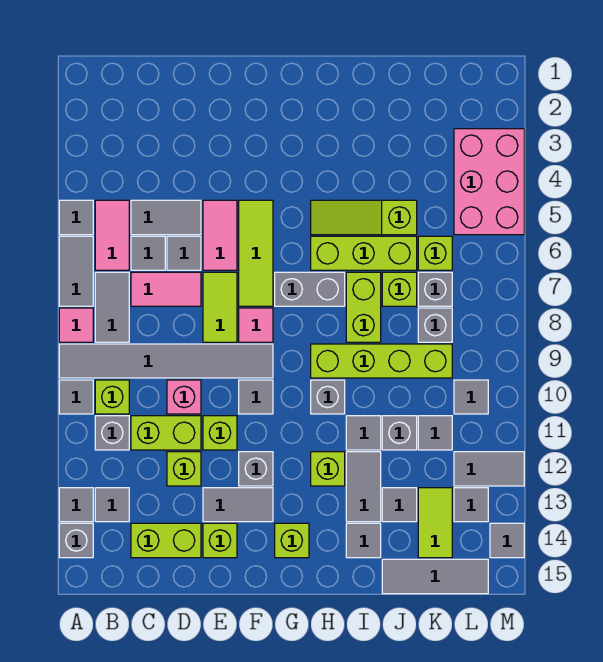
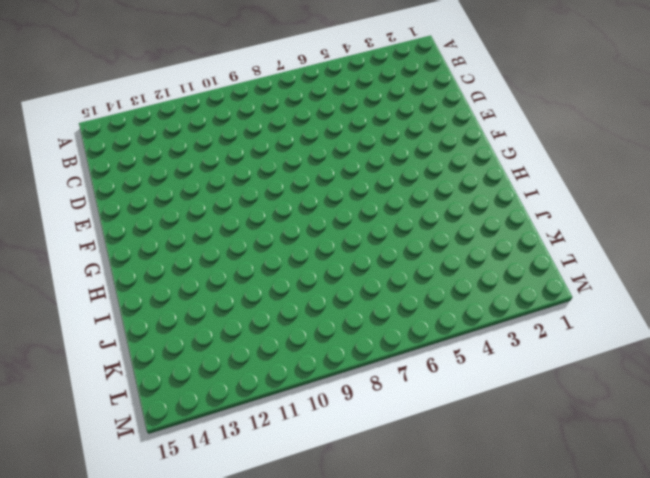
none -> grey tile A5 level 1
none -> grey tile A6:A7 level 1
none -> pink tile A8 level 1
none -> grey tile A9:F9 level 1

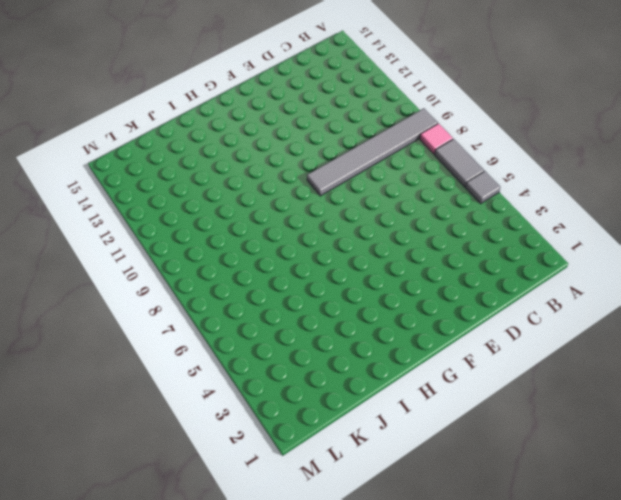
none -> grey tile A10 level 1
none -> grey tile A13 level 1
none -> grey brick A14 level 1
none -> pink tile B5:B6 level 1

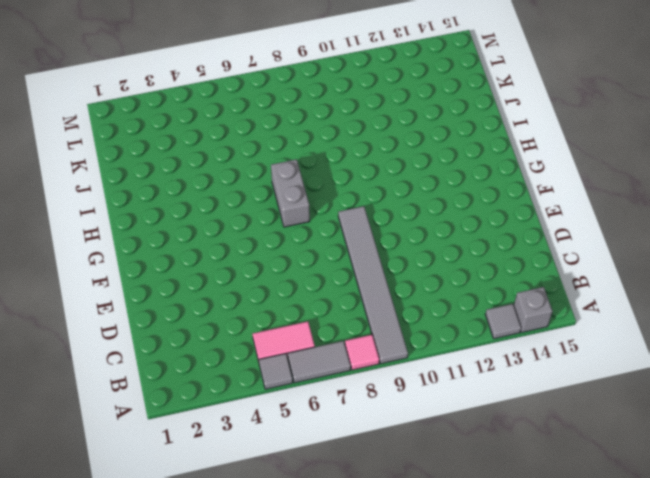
none -> grey tile A10 level 1
none -> grey tile B7:B8 level 1
none -> lime brick B10 level 1
none -> grey brick B11 level 1

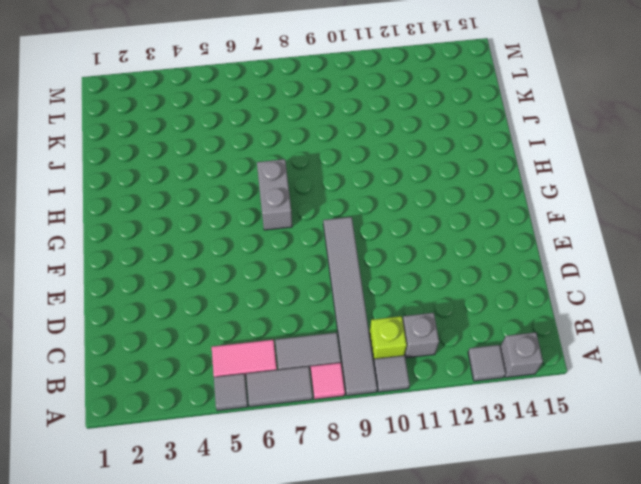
none -> grey tile B13 level 1
none -> grey tile C5:D5 level 1
none -> grey tile C6 level 1
none -> pink tile C7:D7 level 1

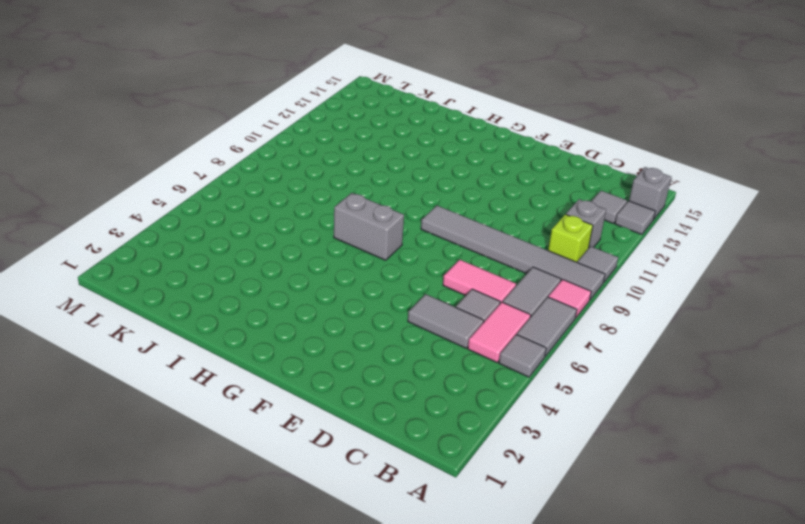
none -> lime brick C11:D11 level 1
none -> lime brick C14:D14 level 1
none -> grey tile D6 level 1
none -> pink brick D10 level 1

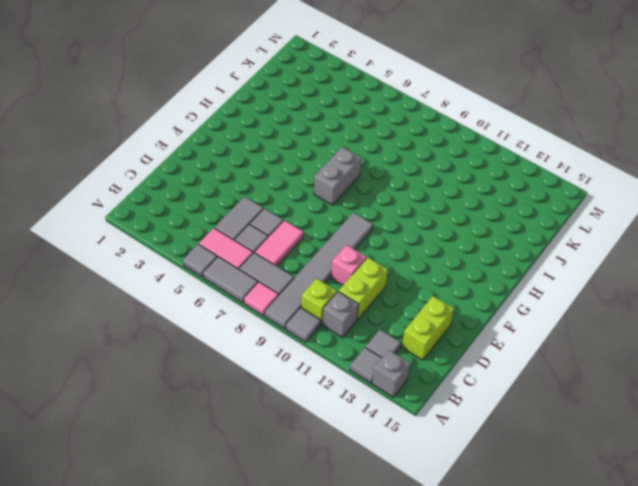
none -> lime brick D12 level 1
none -> pink tile E5:E6 level 1
none -> lime tile E7:E8 level 1
none -> lime brick E11 level 1

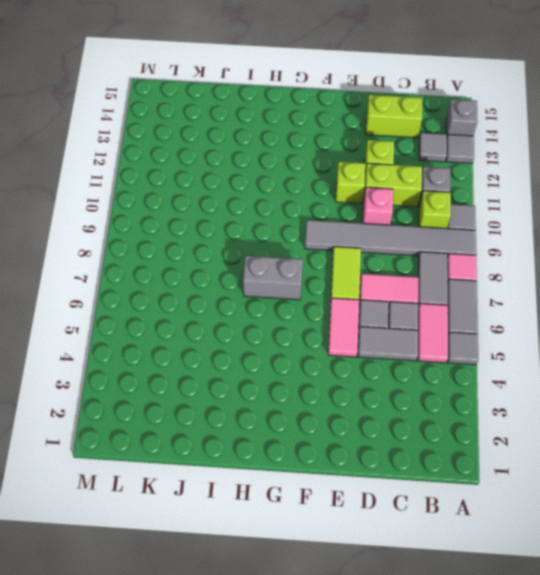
none -> grey tile E13:F13 level 1
none -> lime brick E14 level 1
none -> lime tile F5:F7 level 1
none -> pink tile F8 level 1

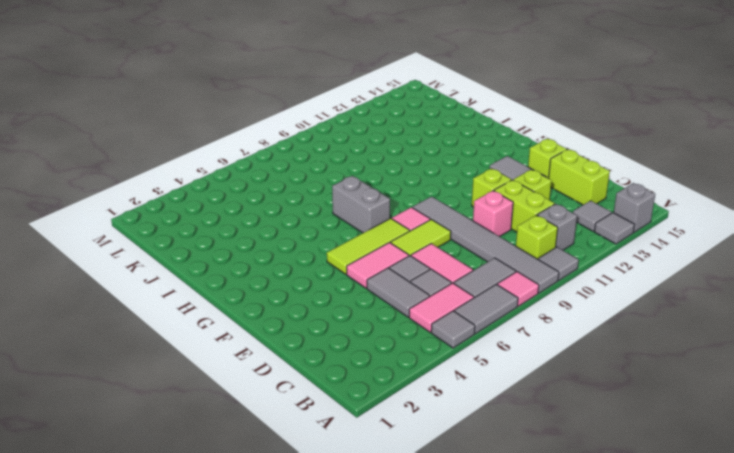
none -> grey tile F10 level 1
none -> grey brick F12 level 1
none -> lime brick G14 level 1
none -> lime slope H5:J5 level 1 top J

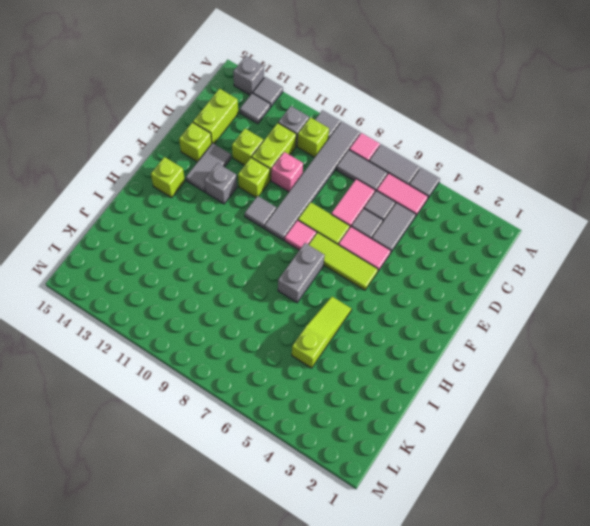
none -> lime brick H6:J6 level 1
none -> lime brick H9:K9 level 1
none -> grey brick H10 level 1
none -> lime brick H12 level 1

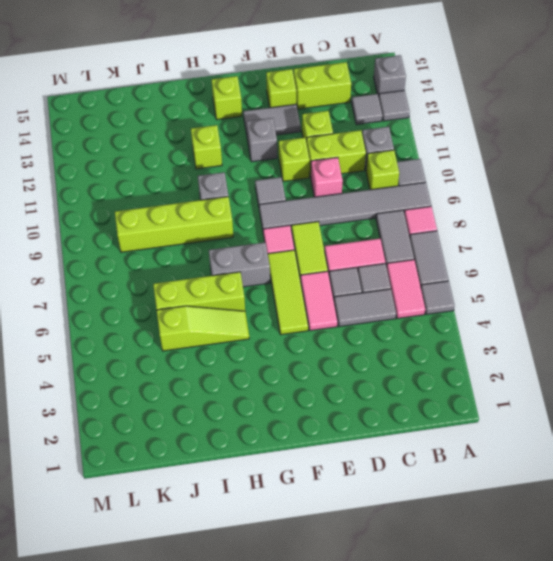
none -> lime brick I7:I8 level 1
none -> grey tile I11 level 1
none -> grey tile I12:I13 level 1
none -> grey tile I14 level 1

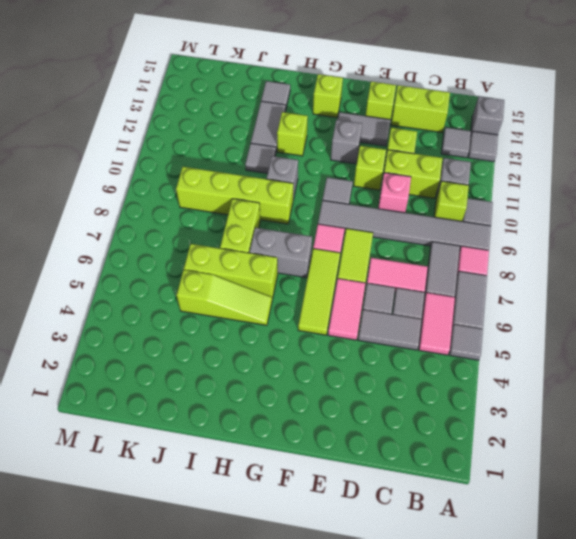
none -> lime brick J7 level 1
none -> grey brick J11 level 1
none -> grey tile J13 level 1
none -> grey tile J15:L15 level 1

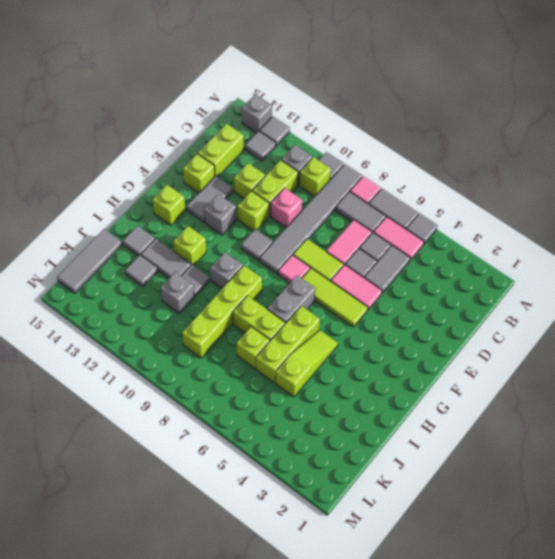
none -> lime brick K6 level 1
none -> grey brick K7 level 1
none -> grey brick K8 level 1
none -> grey tile K11 level 1

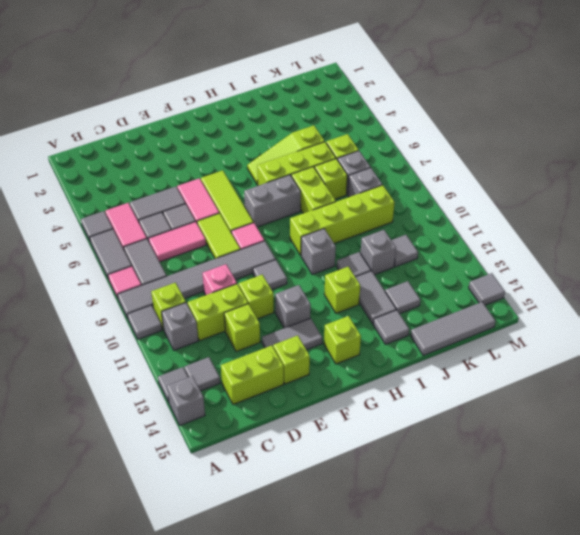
none -> lime tile K13:K14 level 1
none -> pink brick L3:M5 level 1
none -> grey tile L10 level 1
none -> grey tile L12:M12 level 1

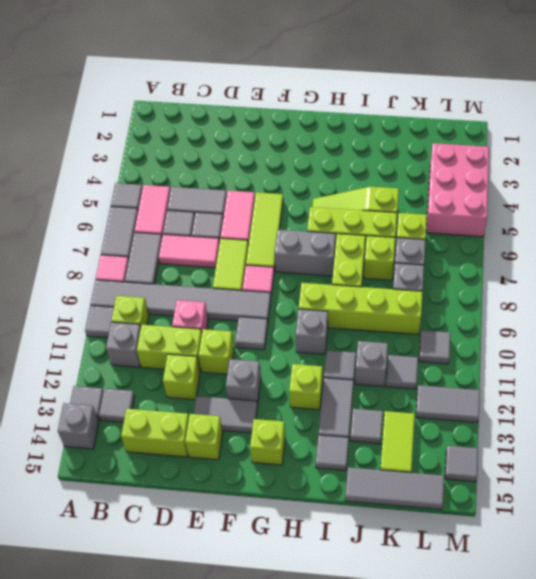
none -> grey tile L13 level 1

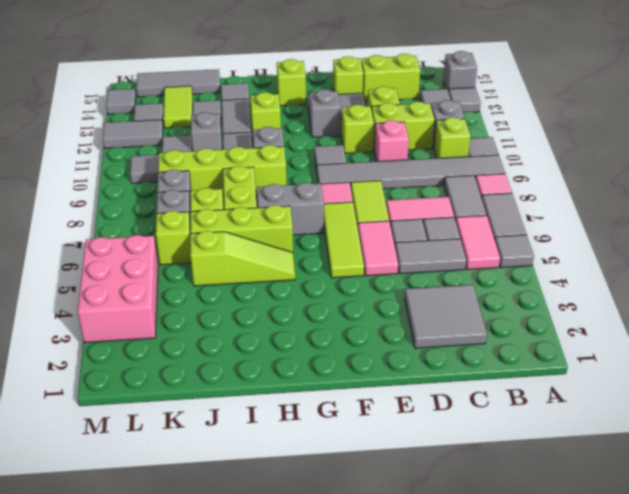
grey tile C2:D3 level 1 -> none

